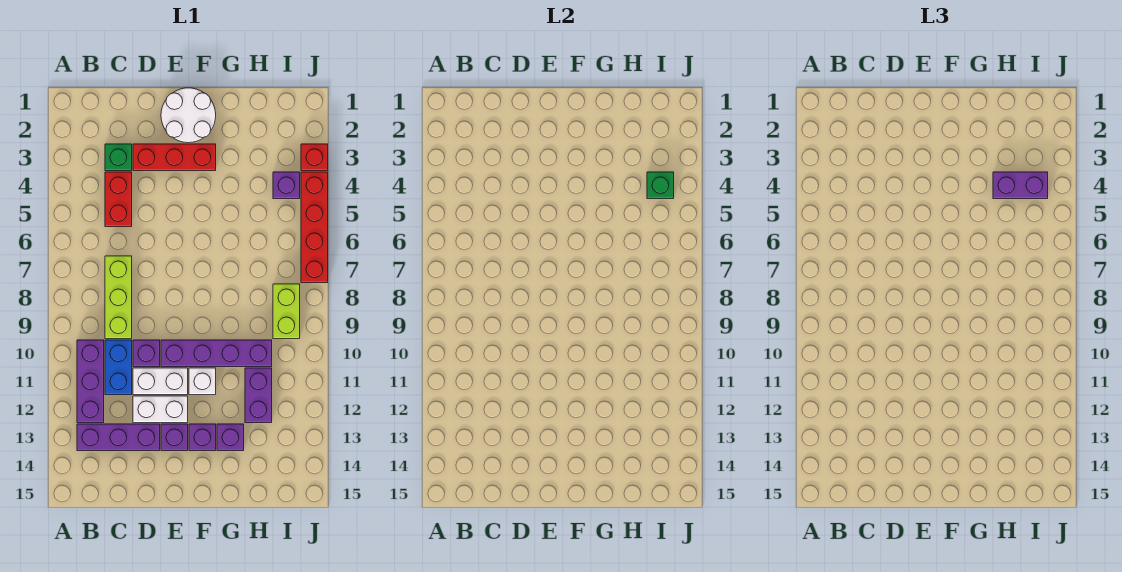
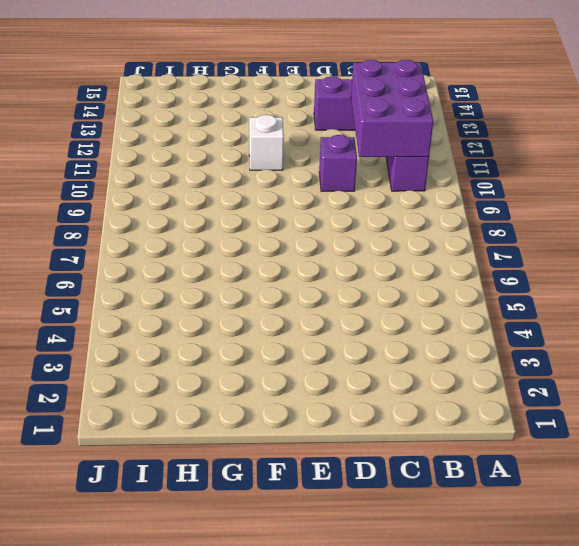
purple brick B10:C12 level 2 -> none
none -> green brick C3 level 1
none -> red brick C4:C5 level 1
none -> lime brick C7:C9 level 1

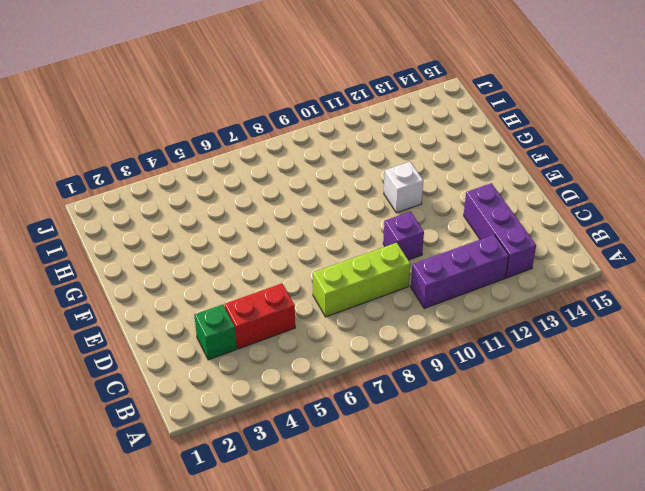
none -> blue brick C10:C11 level 1
none -> red brick D3:F3 level 1
none -> white brick D11:E11 level 1

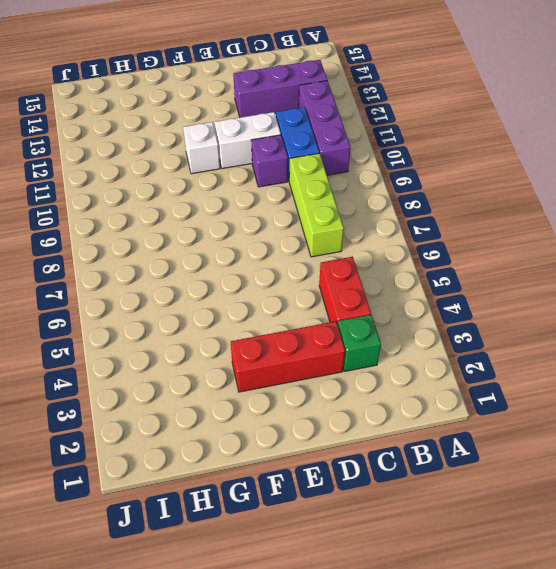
none -> white brick D12:E12 level 1
none -> white round brick E1:F2 level 1
none -> purple brick E10:H10 level 1

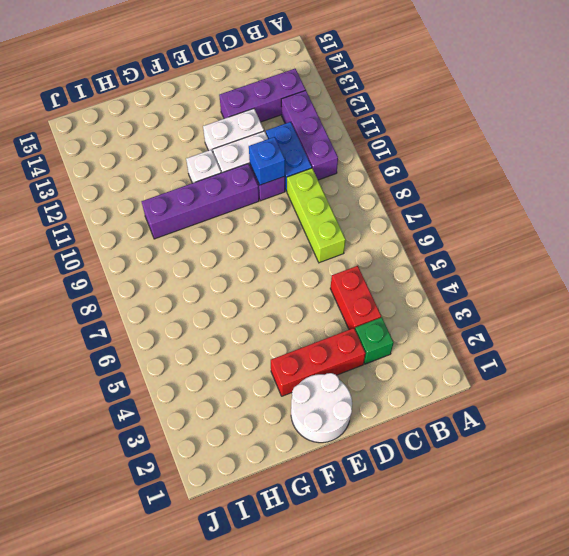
blue brick D10 level 2 -> none
none -> purple brick E13 level 1
none -> purple brick F13 level 1
none -> purple brick G13 level 1

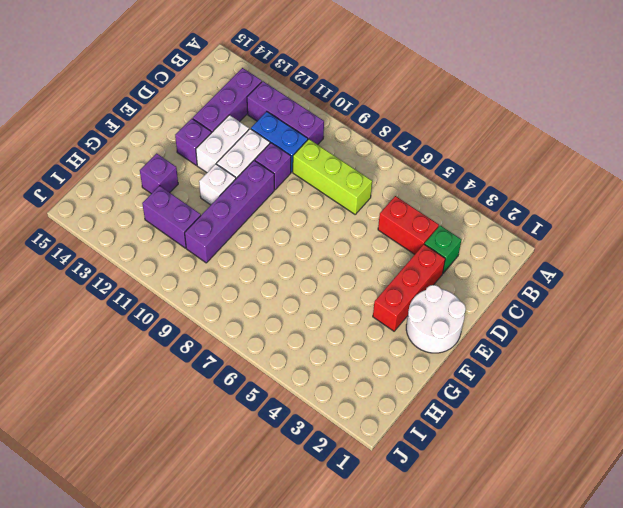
none -> purple brick F13 level 1
none -> purple brick I4 level 1
none -> lime brick I8:I9 level 1

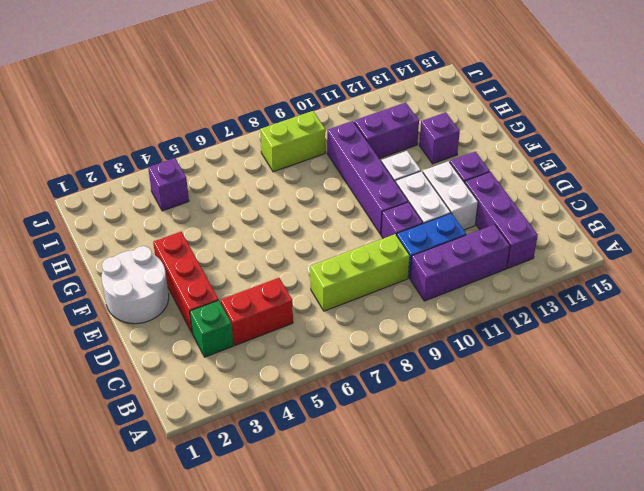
none -> purple brick F13 level 1
none -> red brick J3 level 1
none -> red brick J4:J7 level 1

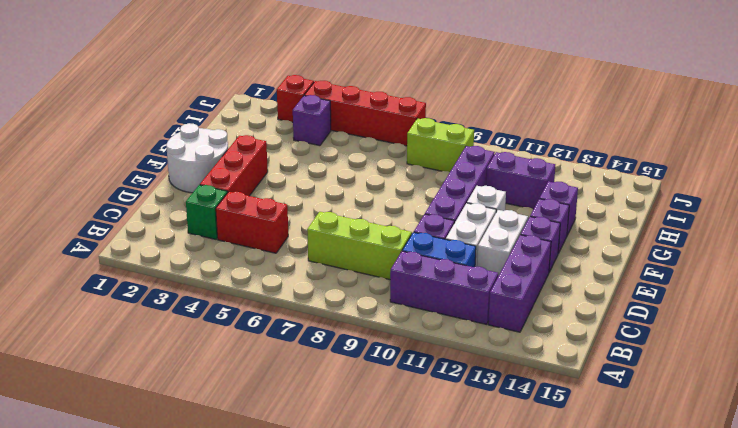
none -> green brick I4 level 2
none -> purple brick H4:I4 level 3

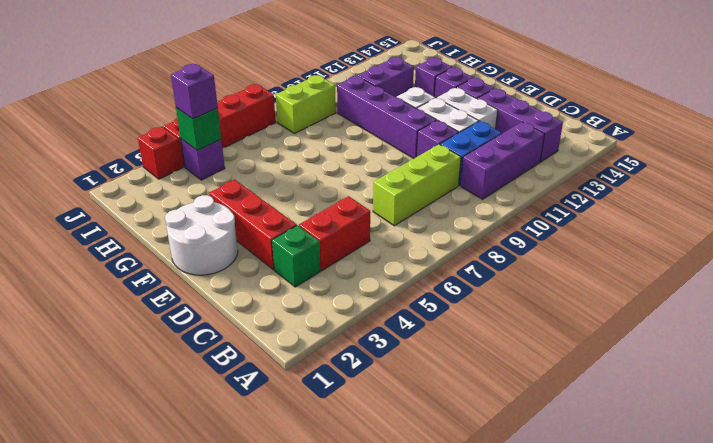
purple brick I4 level 3 -> purple brick H4:I4 level 3

